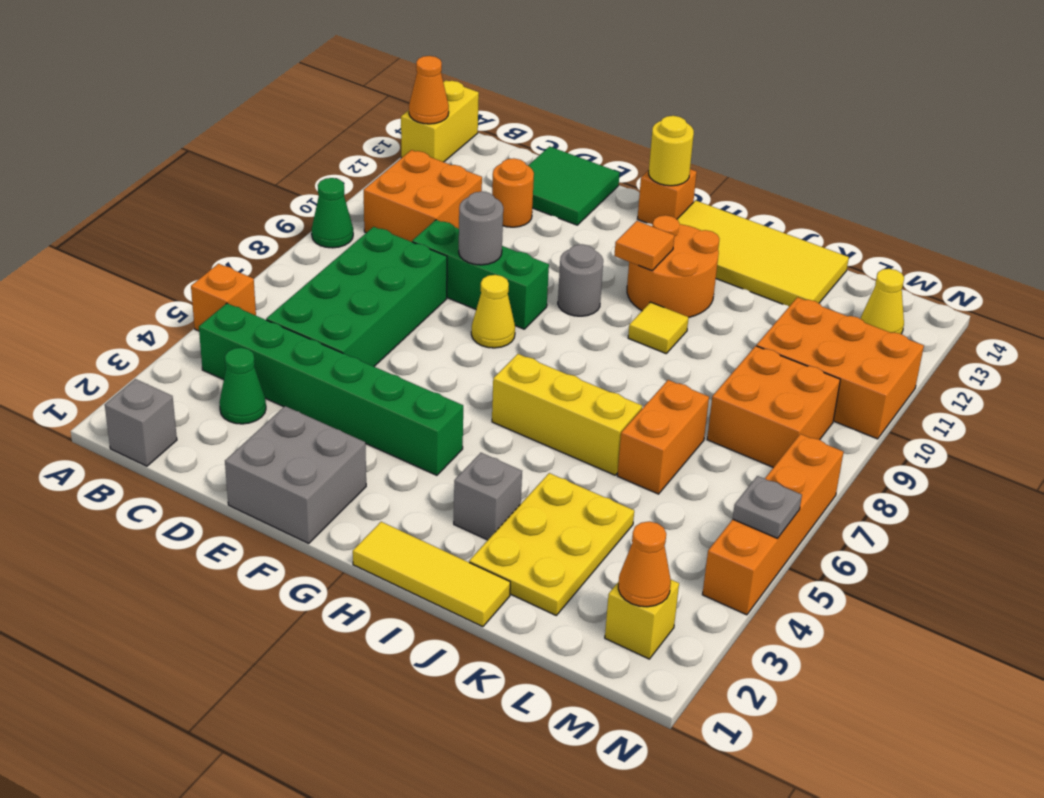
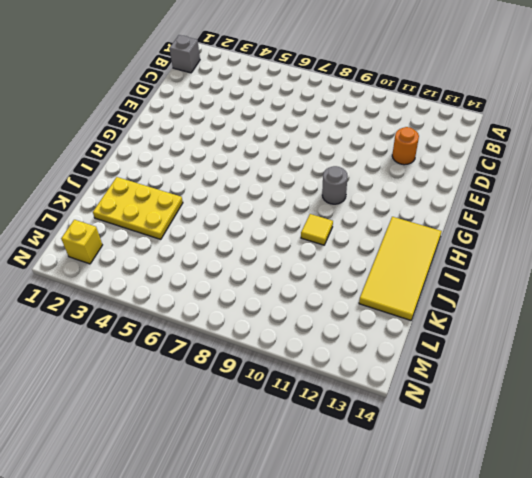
none -> orange brick A5 level 1
none -> green cone A9 level 1
none -> yellow brick A13:A14 level 1
none -> green brick B4:G4 level 1

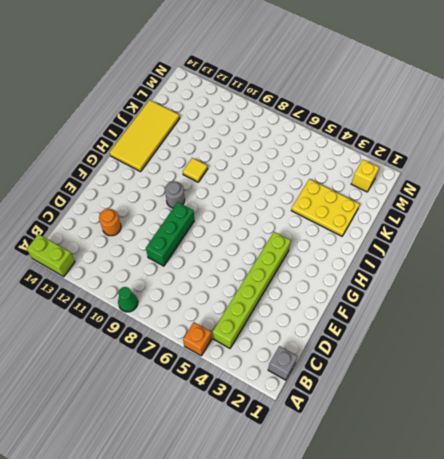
lime brick A13:A14 level 1 -> yellow brick A13:A14 level 1
lime brick B4:G4 level 1 -> green brick B4:G4 level 1
none -> orange brick B10:C11 level 1
none -> green cone C3 level 1
none -> green brick C5:D8 level 1
none -> green tile D13:E14 level 1

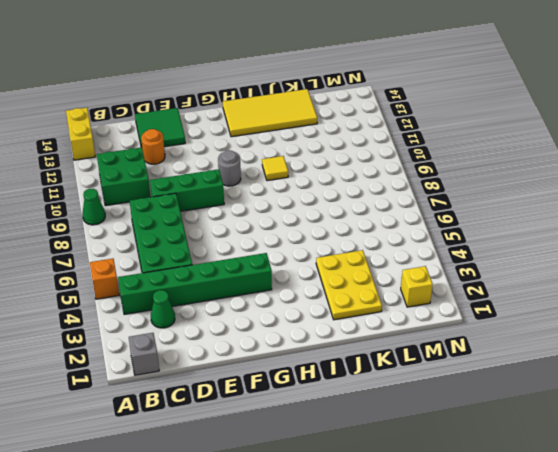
green brick B10:C11 level 1 -> orange brick B10:C11 level 1
none -> grey brick E1:F2 level 1
none -> yellow cone F8 level 1
none -> orange brick G14 level 1
none -> yellow tile H1:J1 level 1

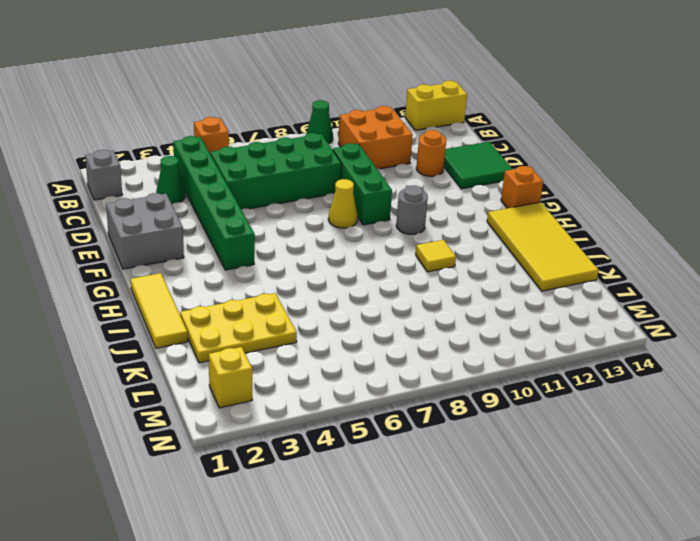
none -> yellow brick H6:J6 level 1
none -> orange round brick H11:I12 level 1
none -> grey brick I3 level 1
none -> orange brick K6:K7 level 1

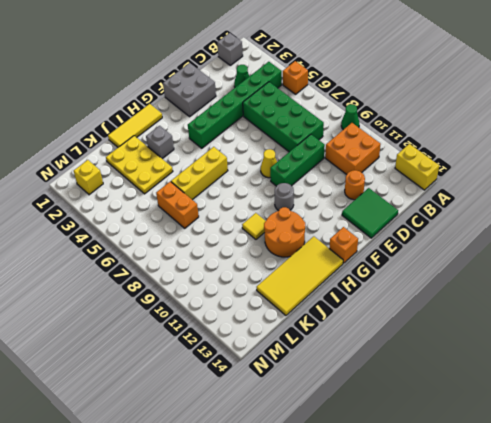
none -> orange brick L8:M9 level 1
none -> orange brick L10:N11 level 1
none -> yellow cone M13 level 1
none -> orange brick N4:N7 level 1

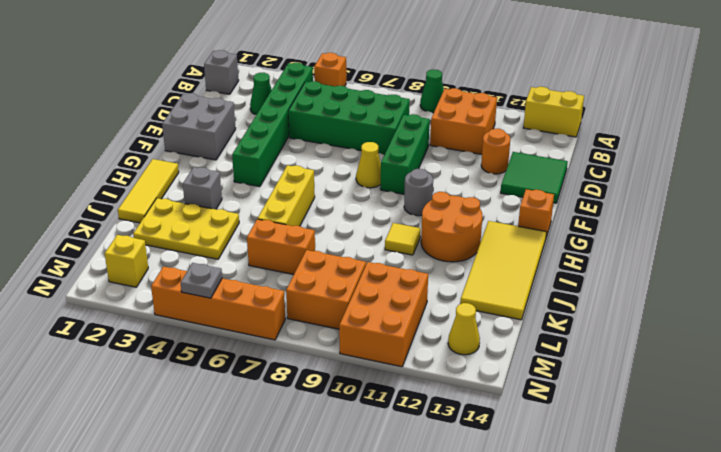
none -> orange cone A13 level 2
none -> grey round brick E9 level 2
none -> yellow round brick G14 level 2
none -> orange tile H11 level 2

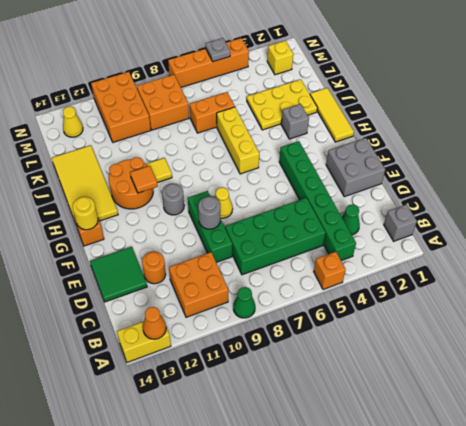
none -> orange cone M2 level 2

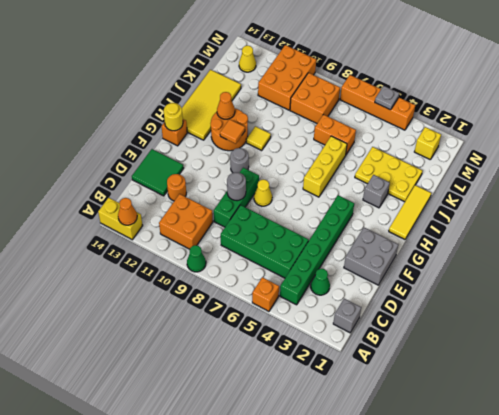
orange cone I12 level 2 -> orange cone M2 level 2

